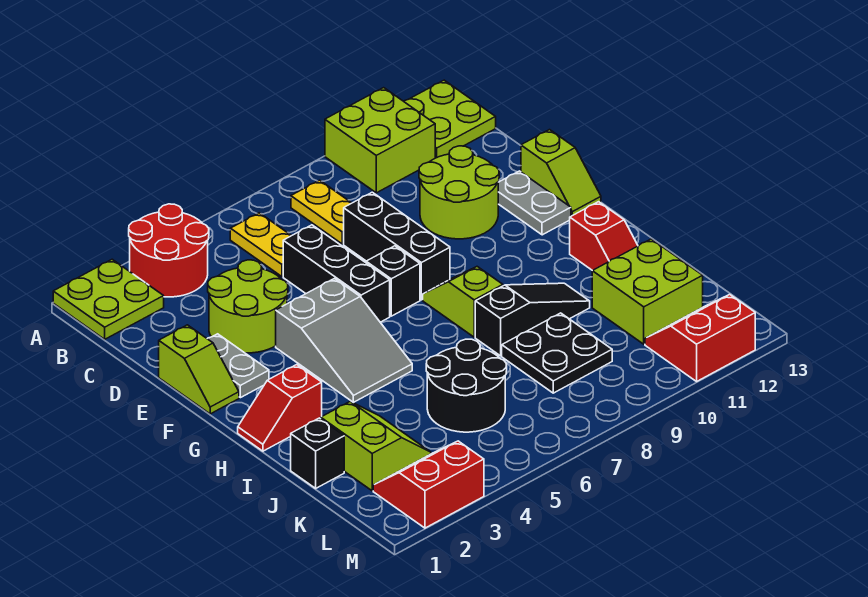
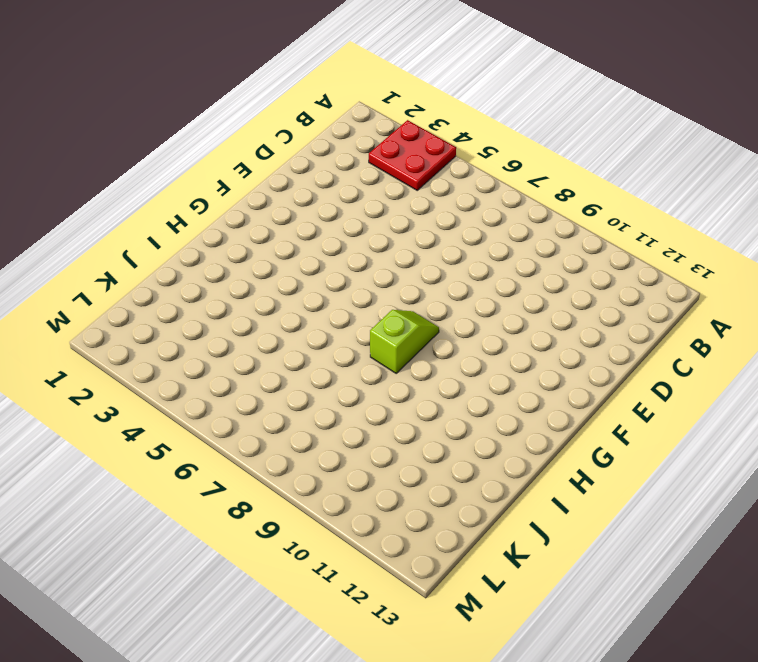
red plate A3:B4 level 1 -> red round brick A3:B4 level 1
none -> lime plate A1:B2 level 1
none -> lime brick A10:B11 level 1
none -> lime plate A12:B13 level 1

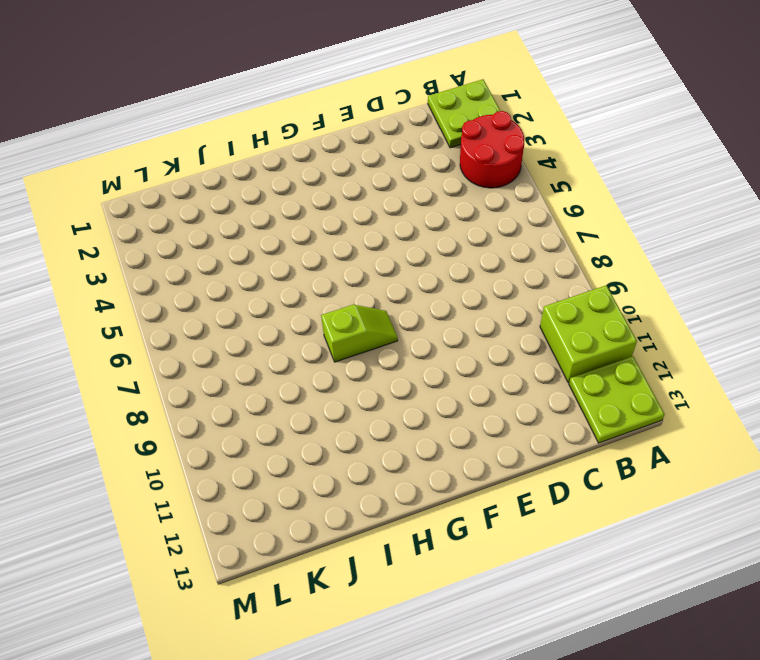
none -> yellow plate B6:C6 level 1
none -> yellow plate B8:C8 level 1
none -> lime round brick D3:E4 level 1

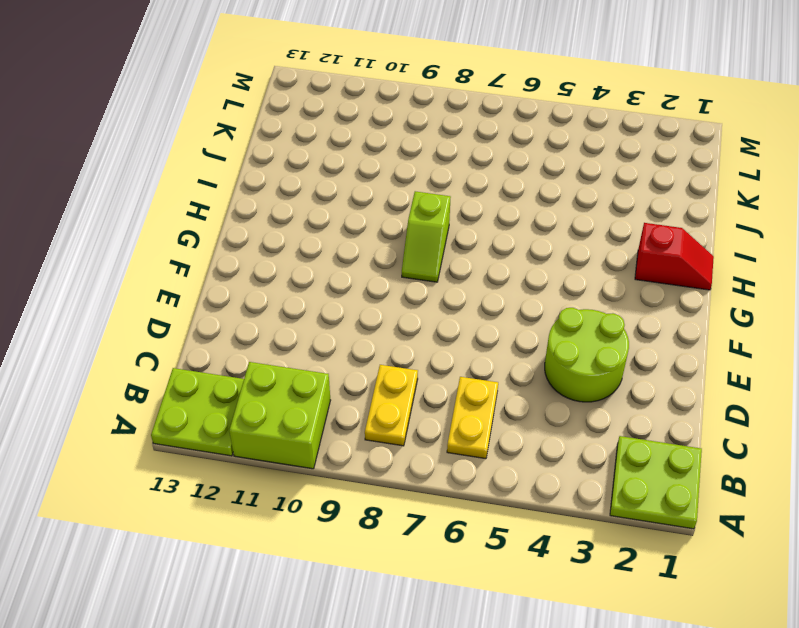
none -> red round brick A3:B4 level 1
none -> black brick D6:F6 level 1
none -> black brick D8:F8 level 1

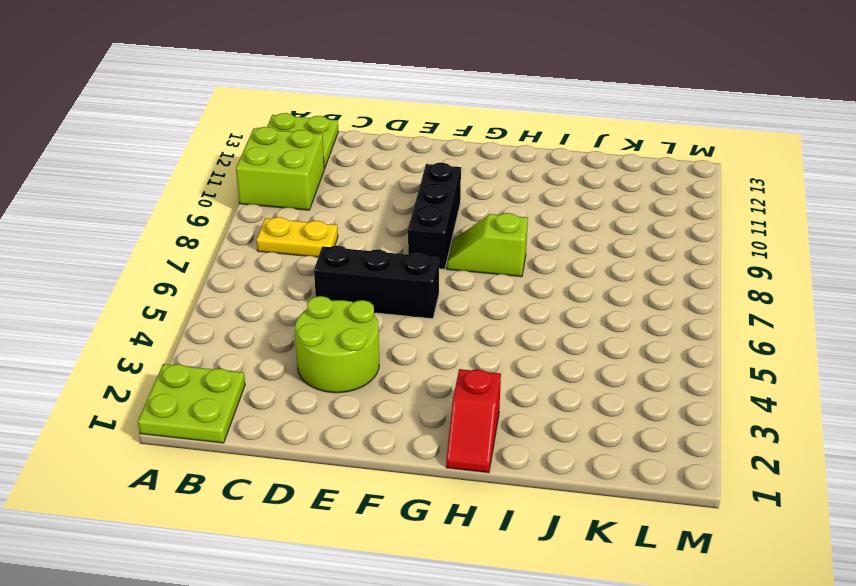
black brick F8:F10 level 1 -> black brick D8:F8 level 1
none -> red round brick A3:B4 level 1
none -> yellow plate B6:C6 level 1
none -> lime round brick D10:E11 level 1

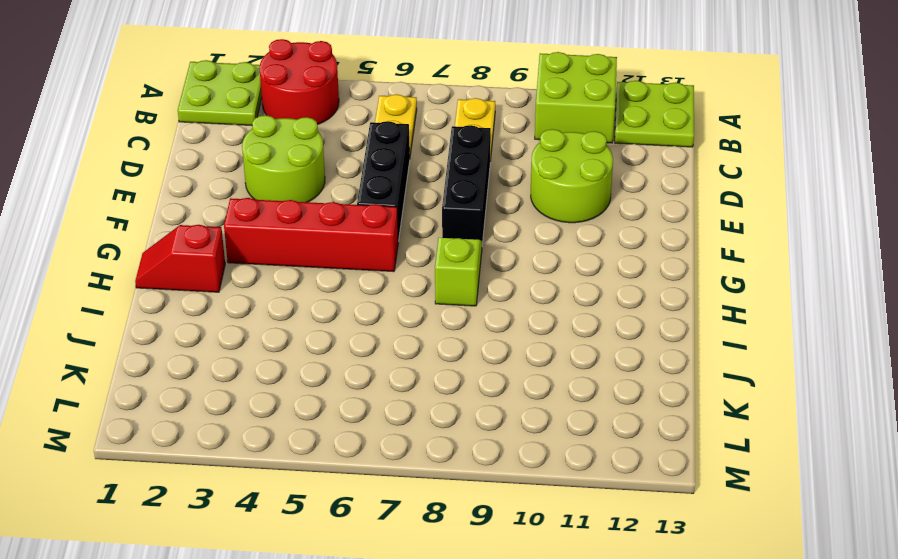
red brick G3:G6 level 1 -> grey slope F4:H5 level 1 top F
none -> lime slope E1:F1 level 1 top E
none -> grey plate E2:F2 level 1
none -> grey plate E12:F12 level 1

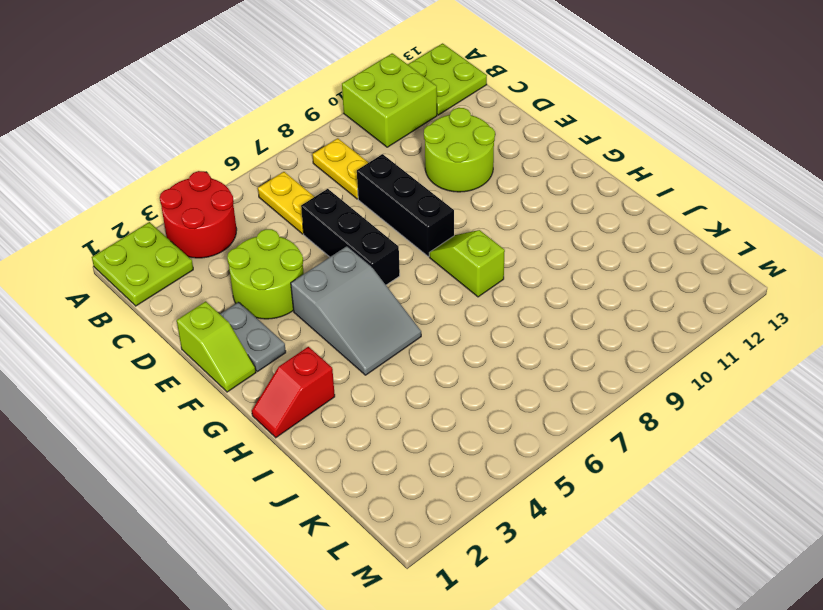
none -> grey plate E12:F12 level 1
none -> lime slope E13:F13 level 1 top E
none -> black brick F7 level 1

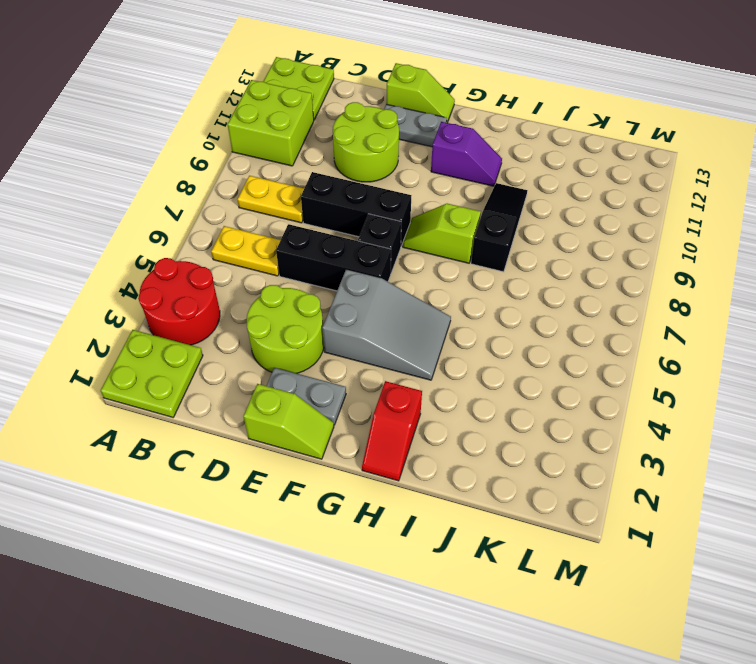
purple slope G11:H11 level 1 top G -> none
none -> red slope H12:I12 level 1 top H
none -> black brick J1 level 1
none -> lime slope J2:K3 level 1 top 2

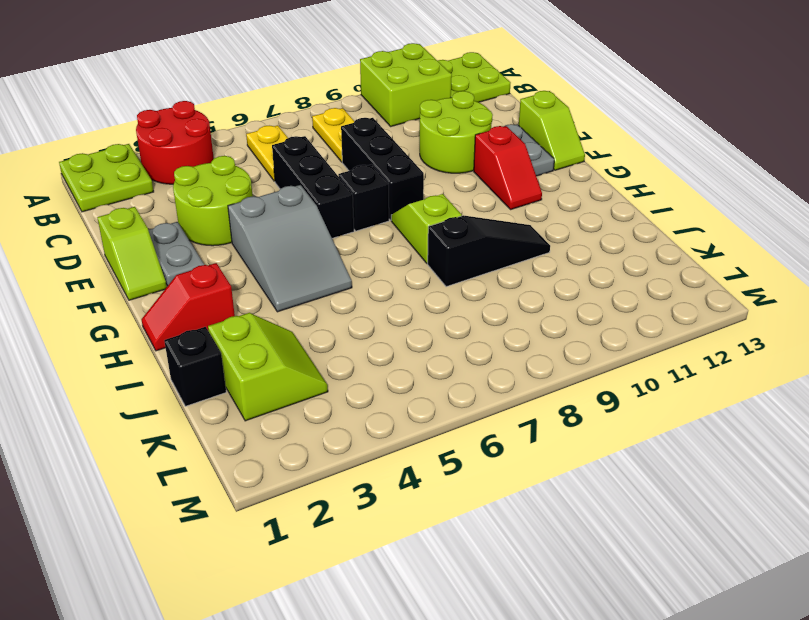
red slope F11:G11 level 1 top F -> red slope H12:I12 level 1 top H
none -> black round brick J5:K6 level 1
none -> black plate J8:K9 level 1
none -> lime brick J11:K12 level 1

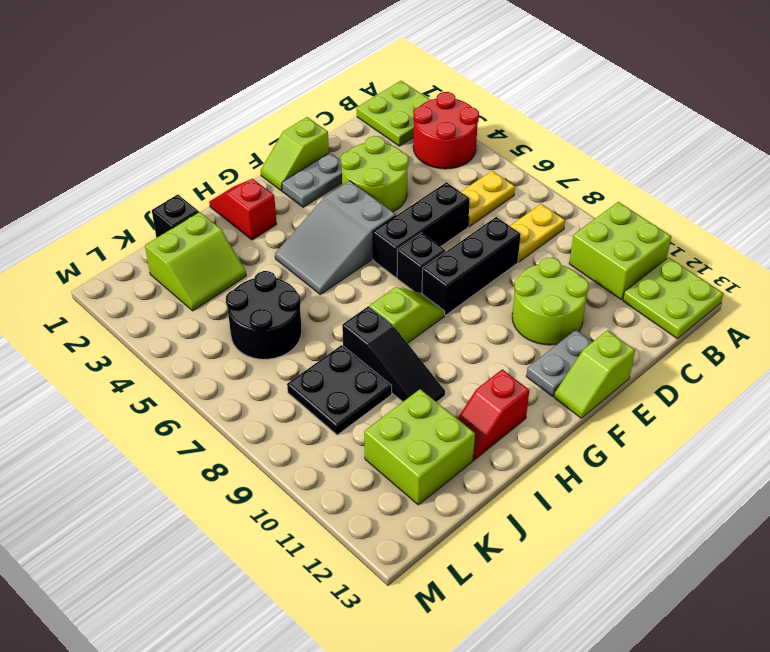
none -> red slope L2:M3 level 1 top M
none -> red slope L11:M12 level 1 top M

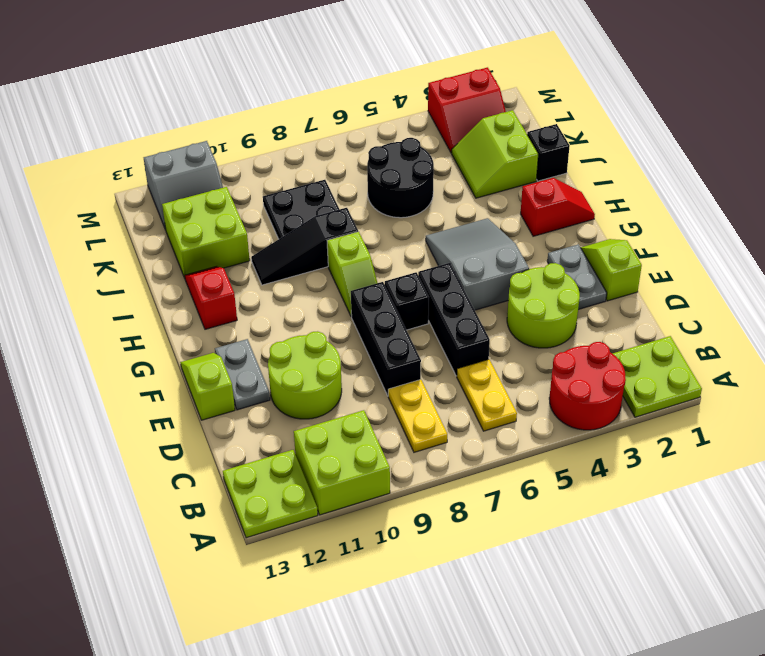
grey slope L11:M12 level 1 top M -> red slope L11:M12 level 1 top M

